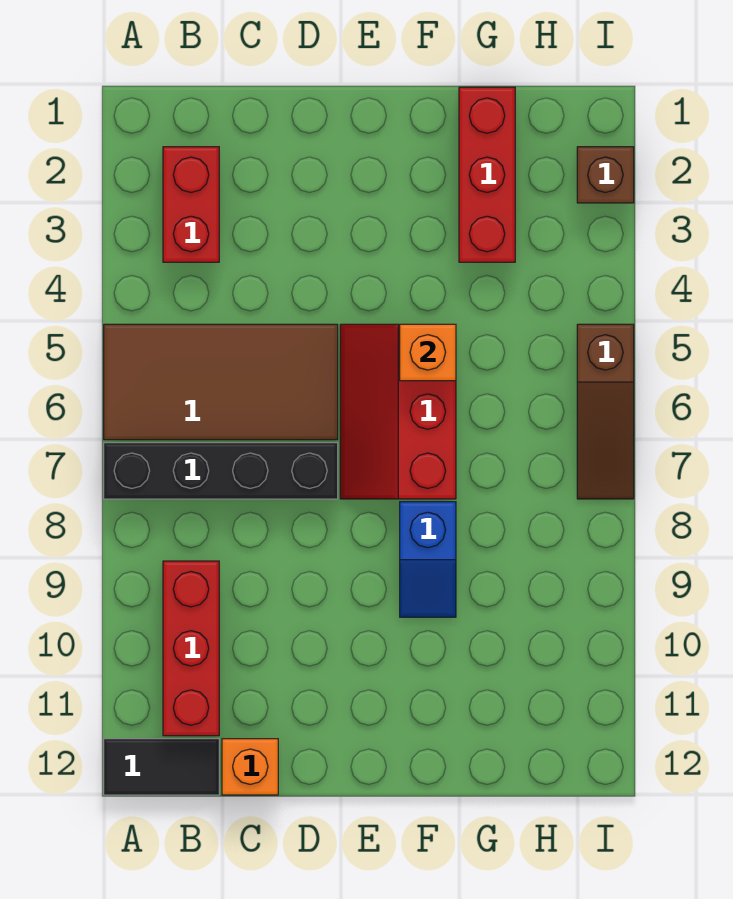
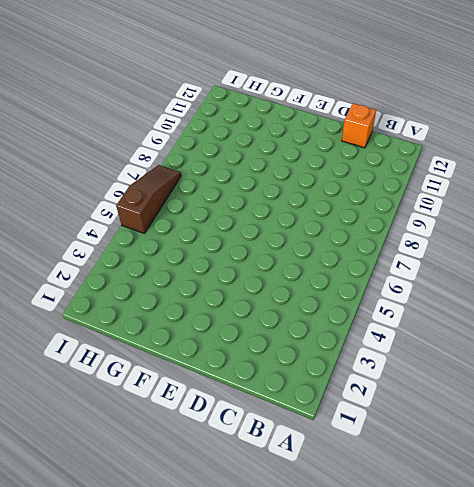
none -> brown tile A5:D6 level 1
none -> black brick A7:D7 level 1
none -> black tile A12:B12 level 1

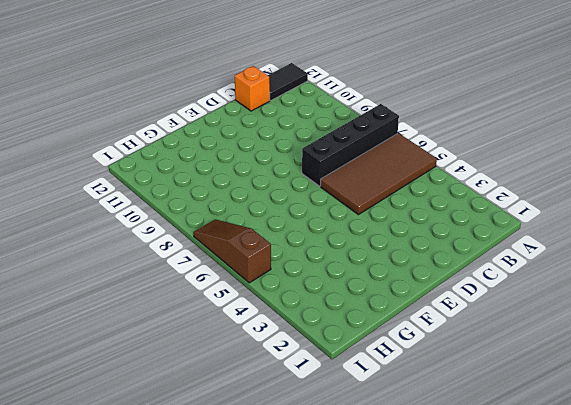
none -> red brick B2:B3 level 1
none -> red brick B9:B11 level 1
none -> red slope E5:F7 level 1 top F

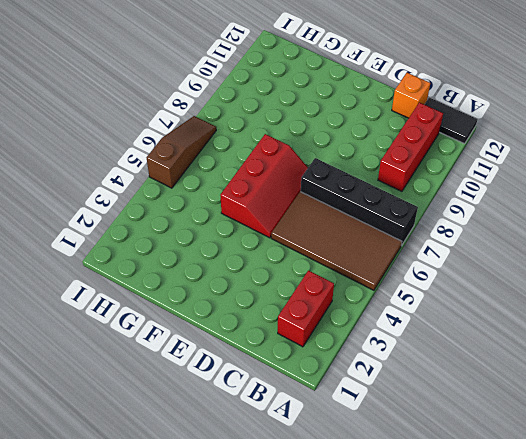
none -> blue slope F8:F9 level 1 top 8
none -> red brick G1:G3 level 1
none -> brown brick I2 level 1

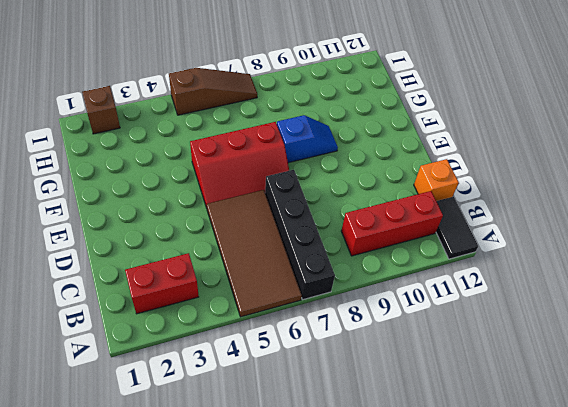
none -> red brick G1:G3 level 1
none -> orange brick F5 level 2

